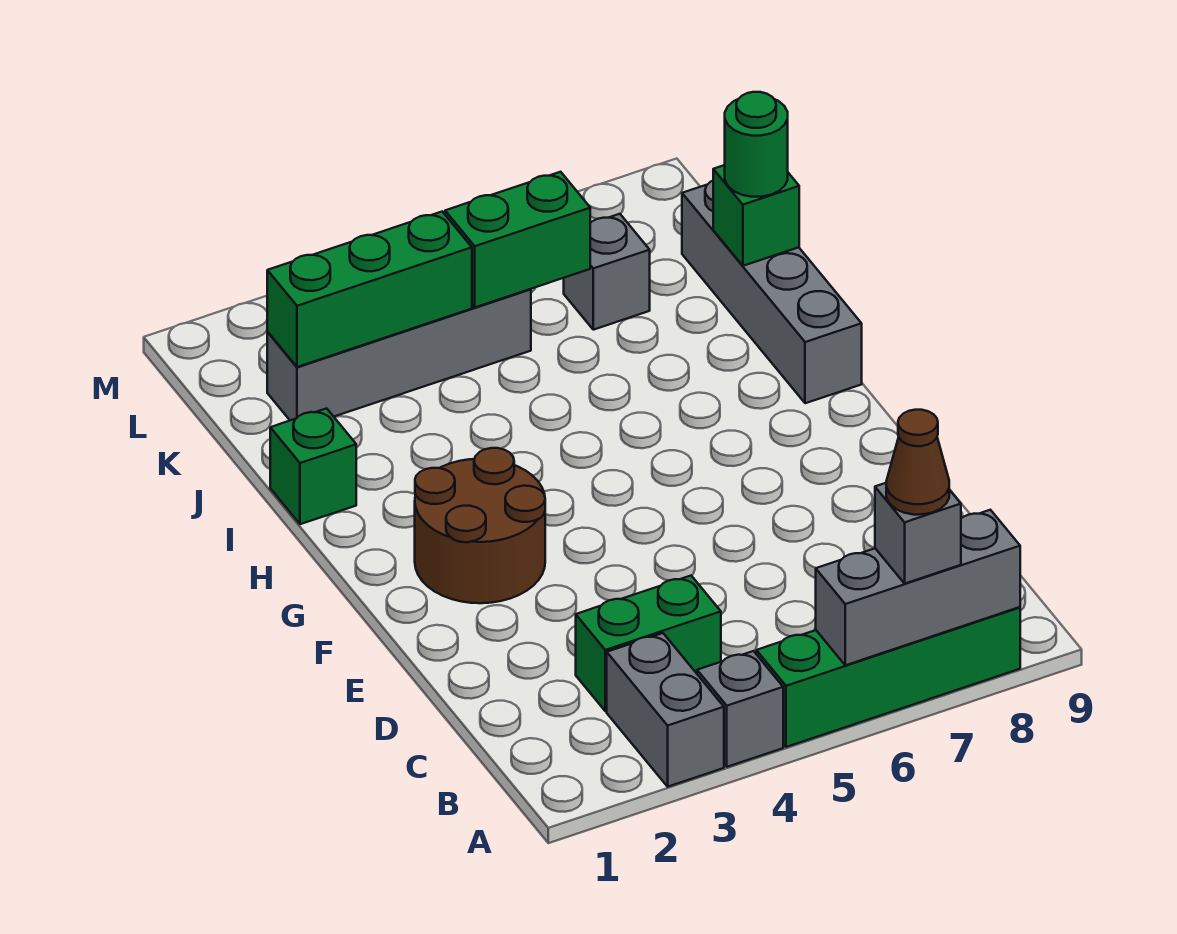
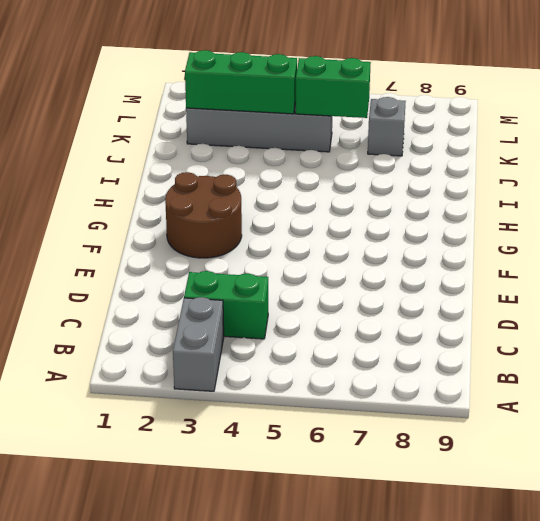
none -> grey brick A4 level 1
none -> green brick A5:A8 level 1
none -> grey brick H9:K9 level 1

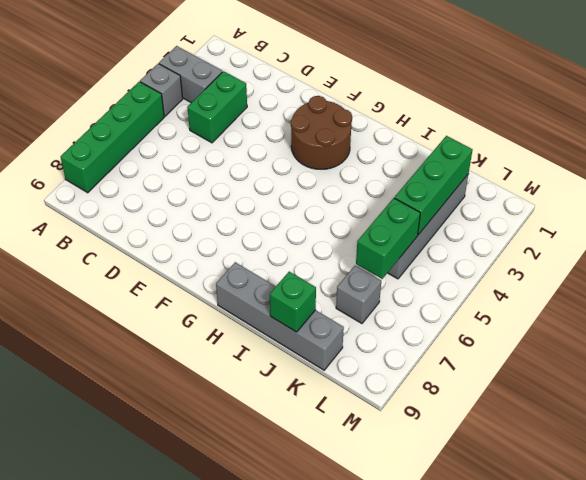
none -> green brick I1 level 1
none -> grey brick A6:A8 level 2
none -> grey brick A7 level 3

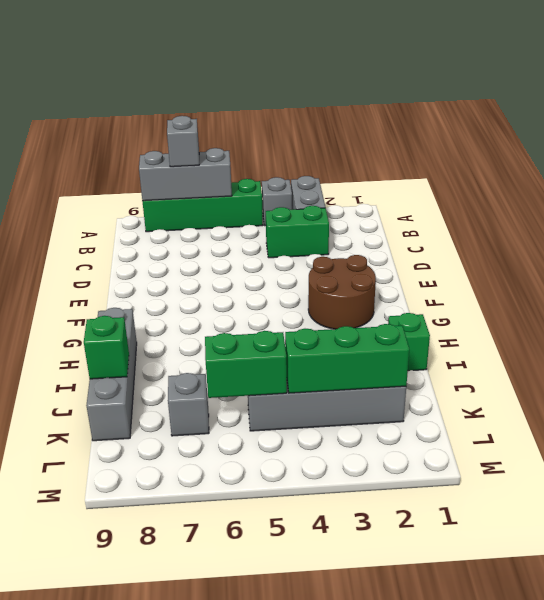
none -> green round brick J9 level 3
none -> brown cone A7 level 4

